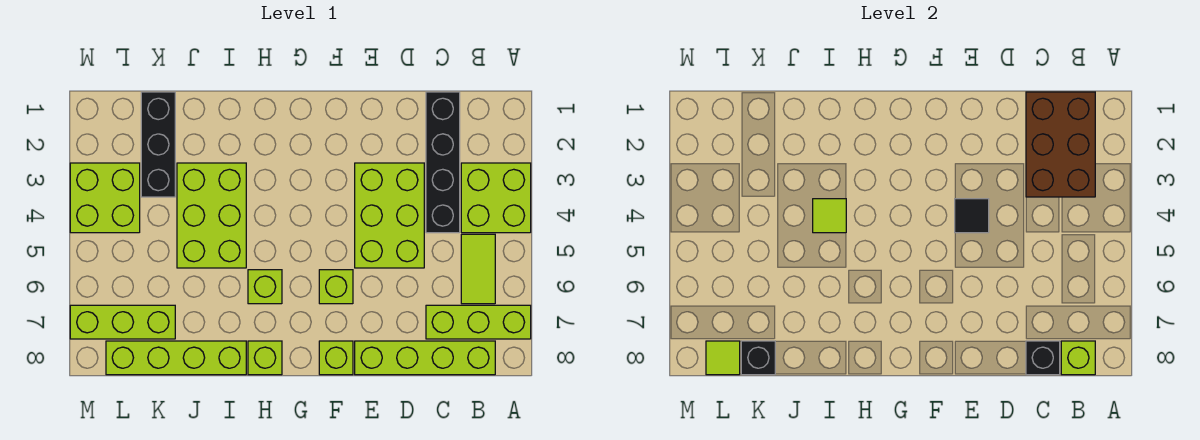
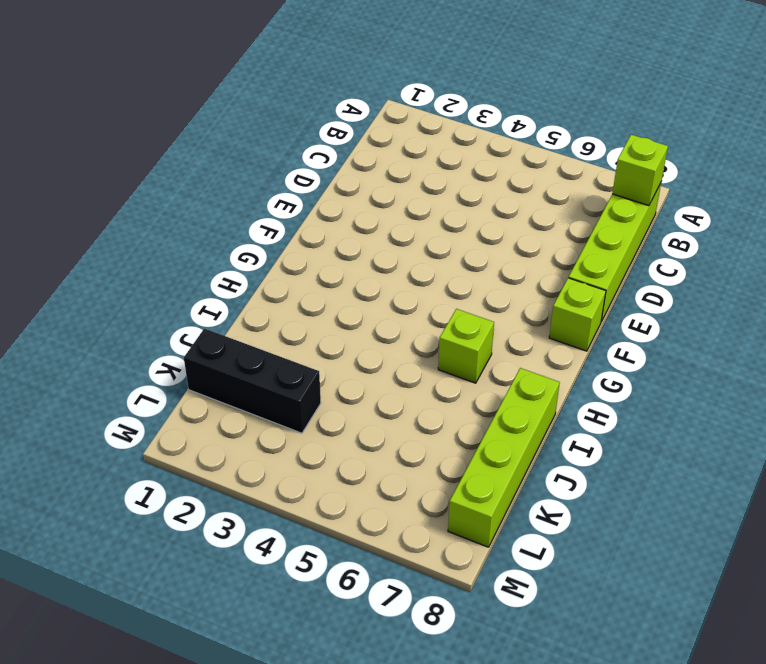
none -> lime brick A3:B4 level 1
none -> lime brick A7:C7 level 1
none -> lime tile B5:B6 level 1

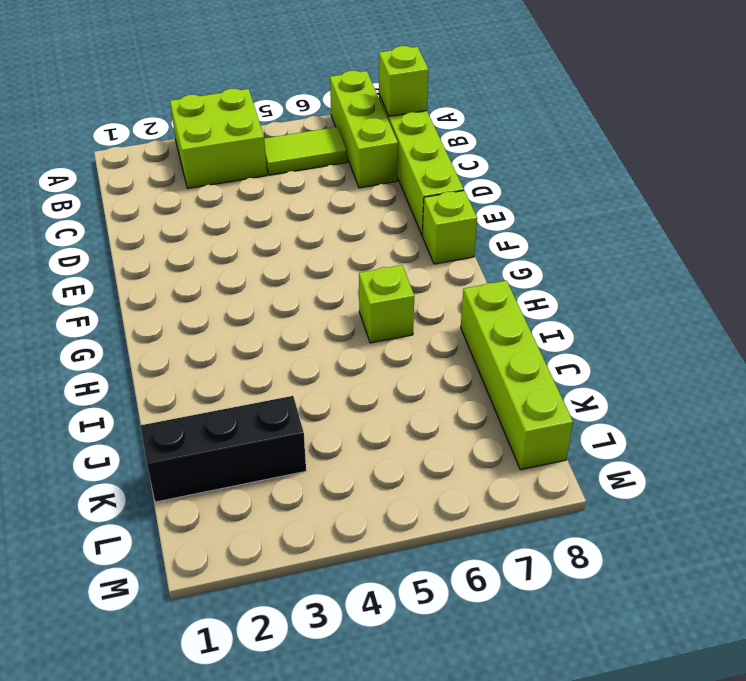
none -> black brick C1:C4 level 1
none -> lime brick D3:E5 level 1
none -> lime brick F6 level 1

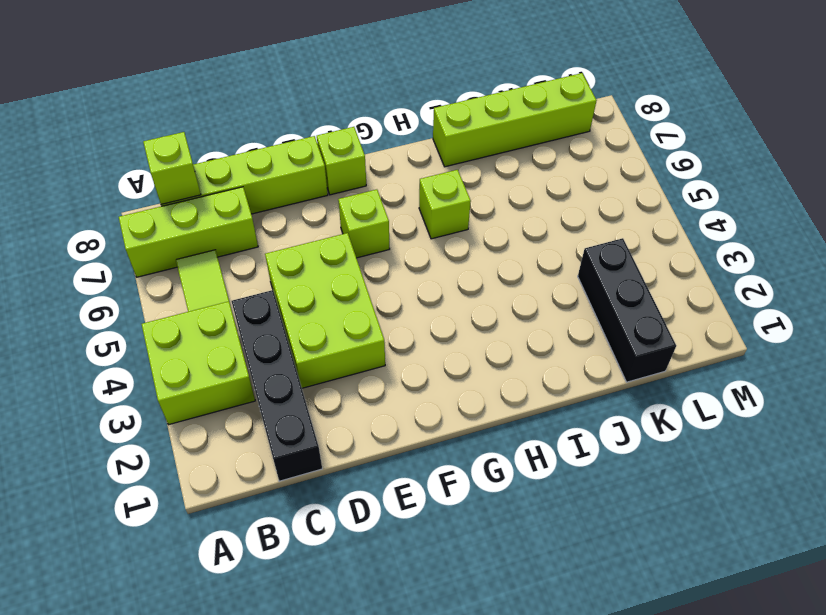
none -> lime brick H8 level 1
none -> lime brick I3:J5 level 1
none -> lime brick K7:M7 level 1

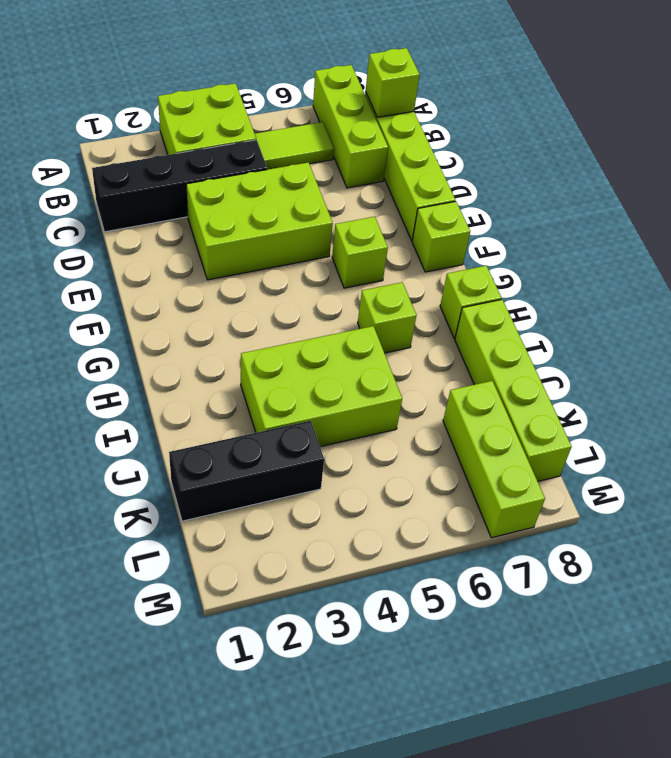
none -> lime brick L3:M4 level 1
none -> brown brick B1:C3 level 2
none -> black brick C8 level 2

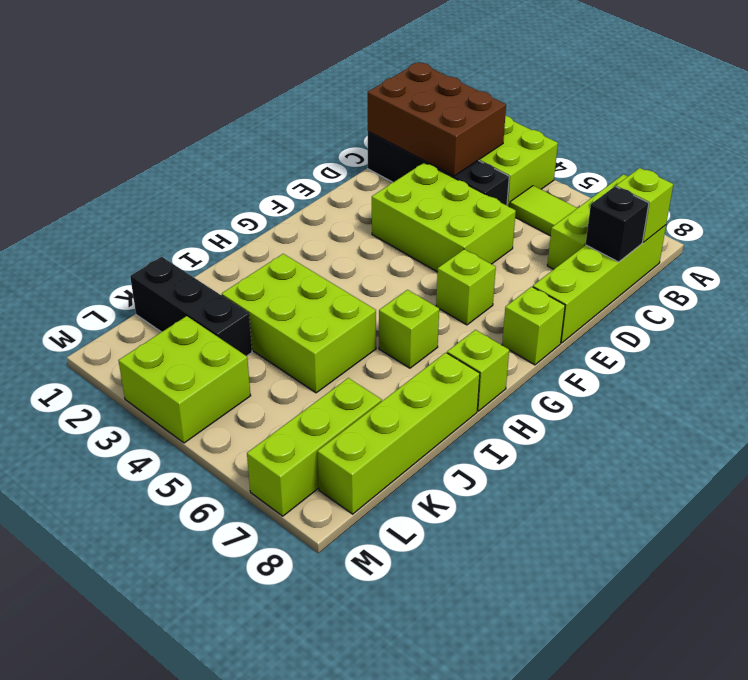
none -> black tile E4 level 2
none -> lime tile I4 level 2
none -> black brick K8 level 2

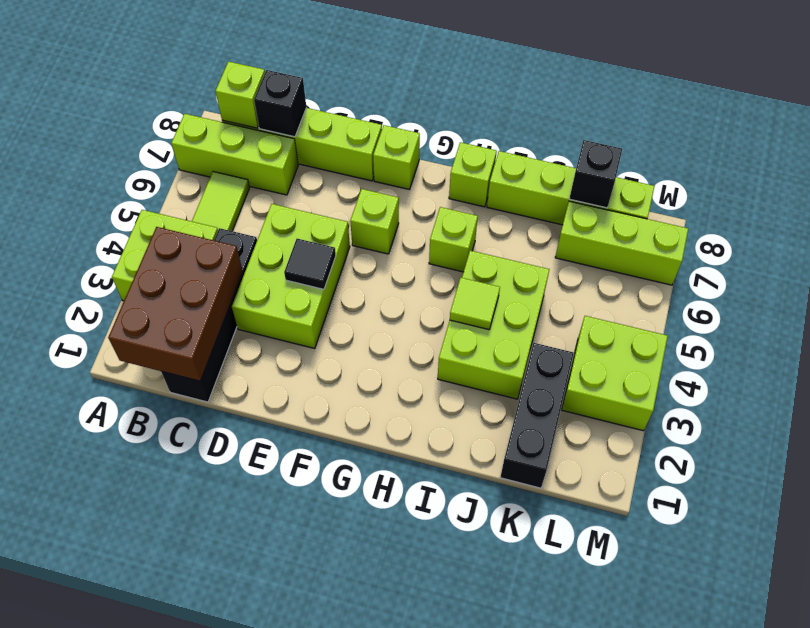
none -> lime tile L8 level 2

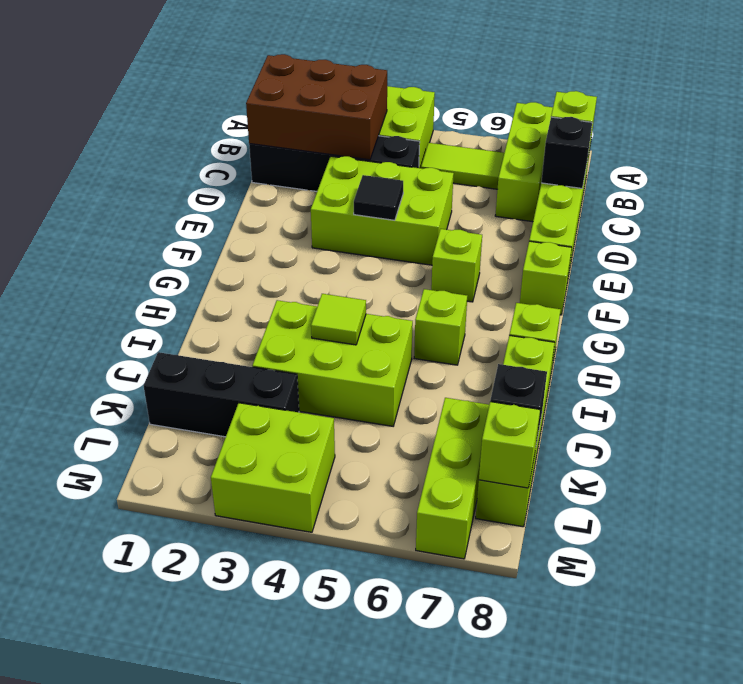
lime brick L8 level 2 -> lime tile L8 level 2

